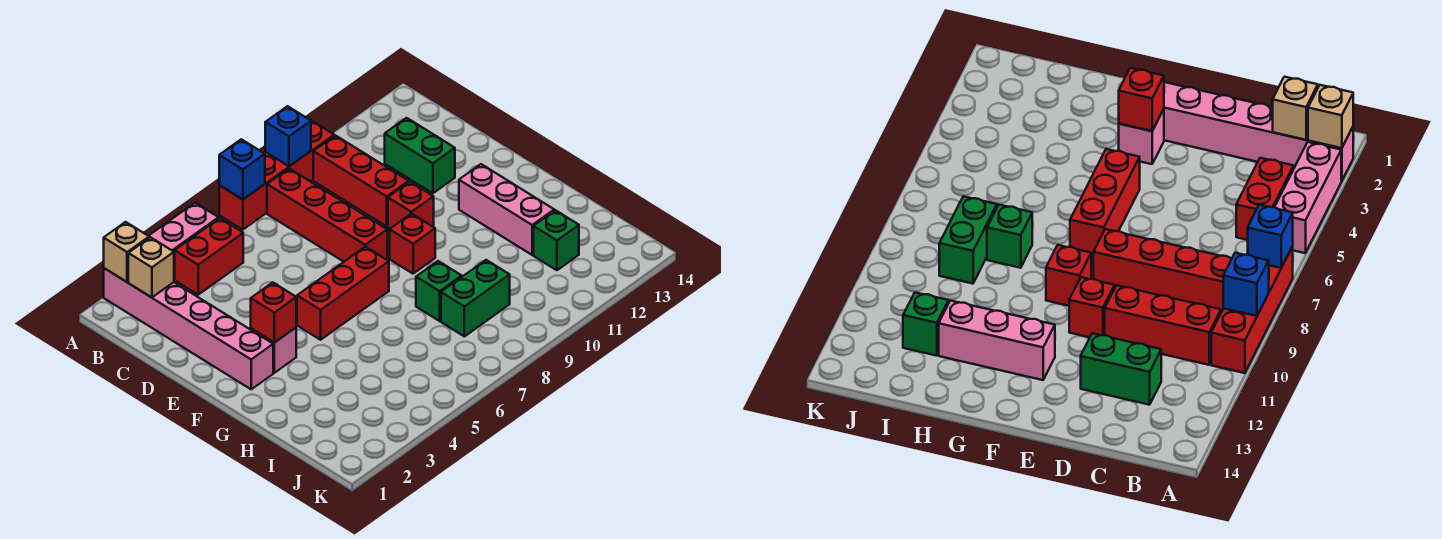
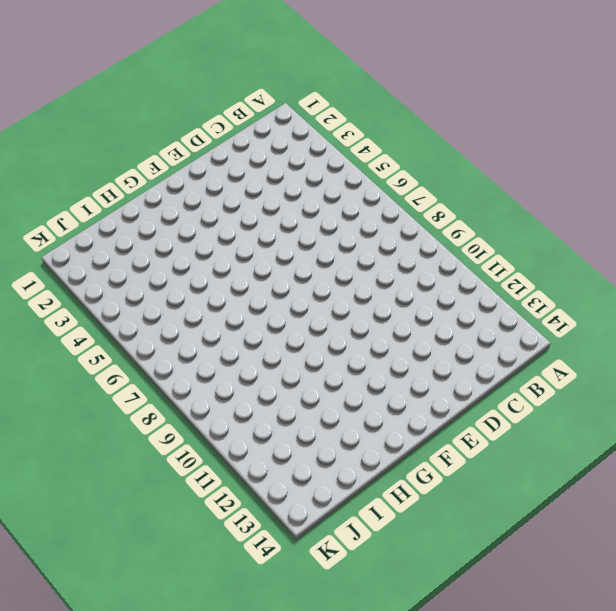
none -> pink brick A2:F2 level 1
none -> pink brick A3:A5 level 1
none -> red brick A7:A10 level 1

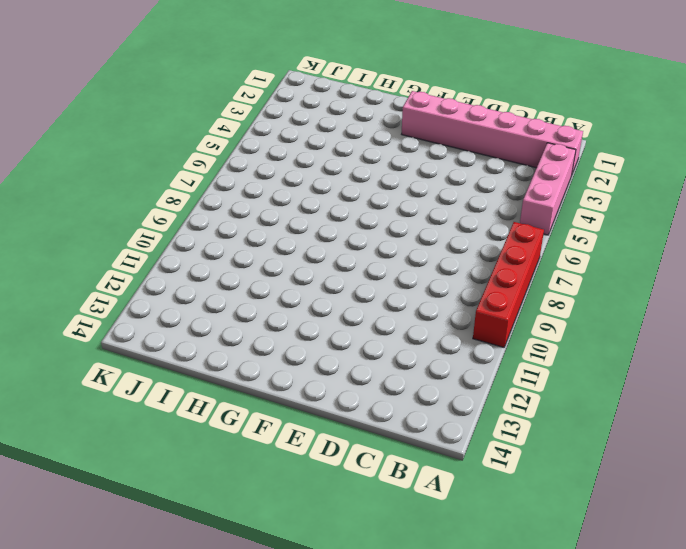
none -> red brick B4:B5 level 1
none -> red brick B8:E8 level 1
none -> red brick B10:D10 level 1

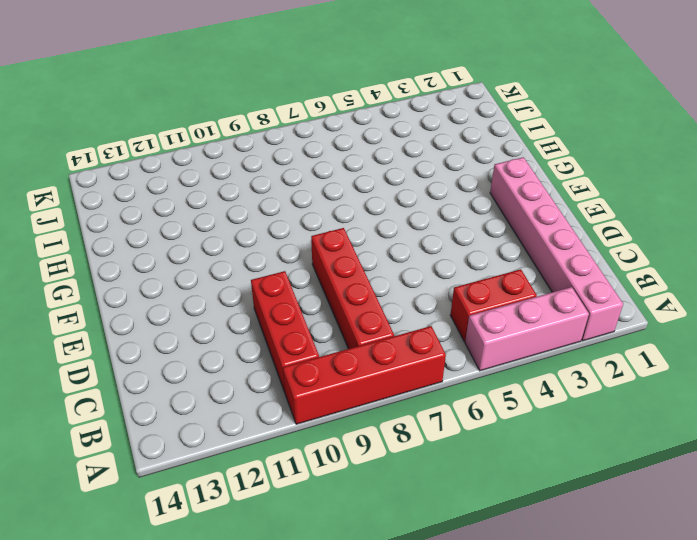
none -> green brick C12:D12 level 1
none -> red brick E10 level 1
none -> pink brick F3 level 1

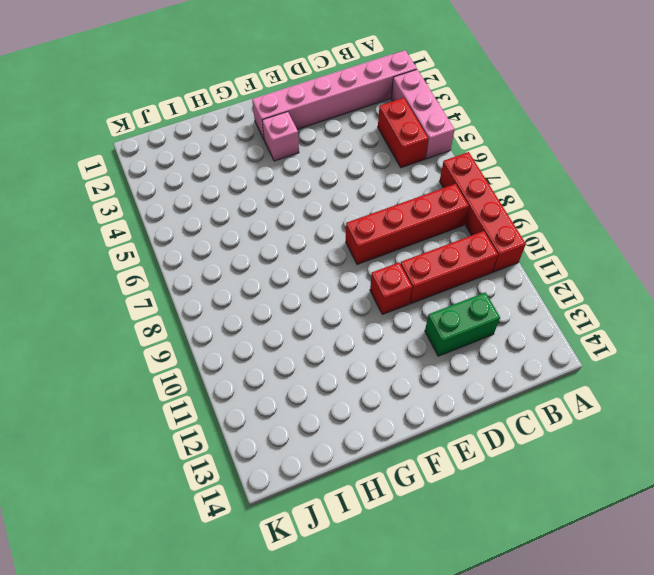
none -> red brick F5:F7 level 1
none -> red brick F9 level 1
none -> pink brick F12:H12 level 1

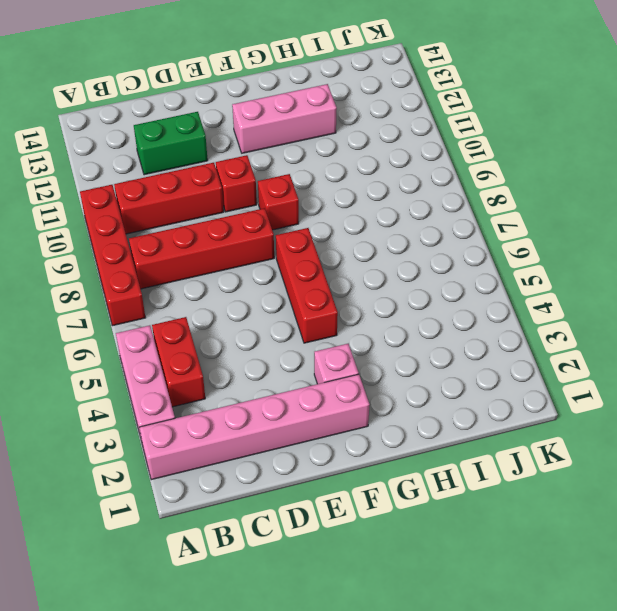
none -> green brick H8 level 1
none -> green brick I8:I9 level 1
none -> green brick I12 level 1

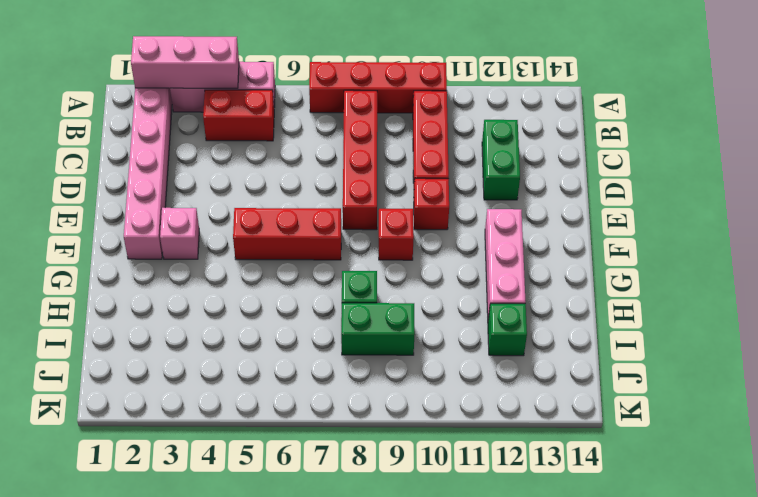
pink brick A2:A4 level 2 -> tan brick A2 level 2
none -> blue brick A7 level 2
none -> blue brick A9 level 2
none -> tan brick B2 level 2

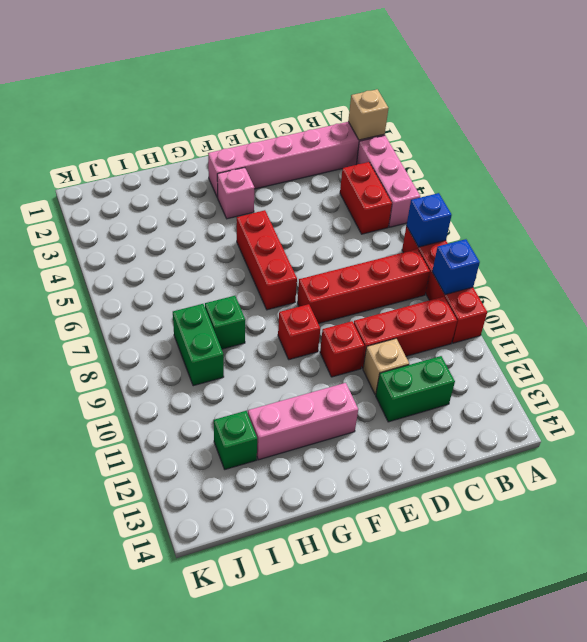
tan brick D11 level 1 -> tan brick B2 level 2
none -> red brick F3 level 2

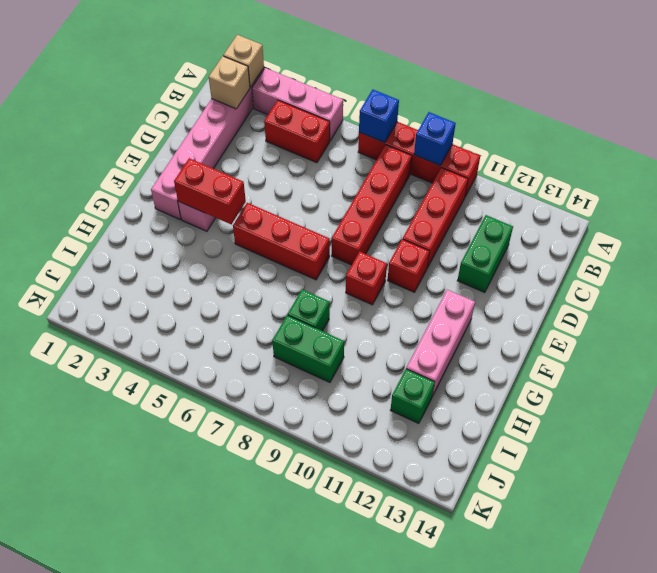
red brick F3:F4 level 2 -> red brick F3 level 2

